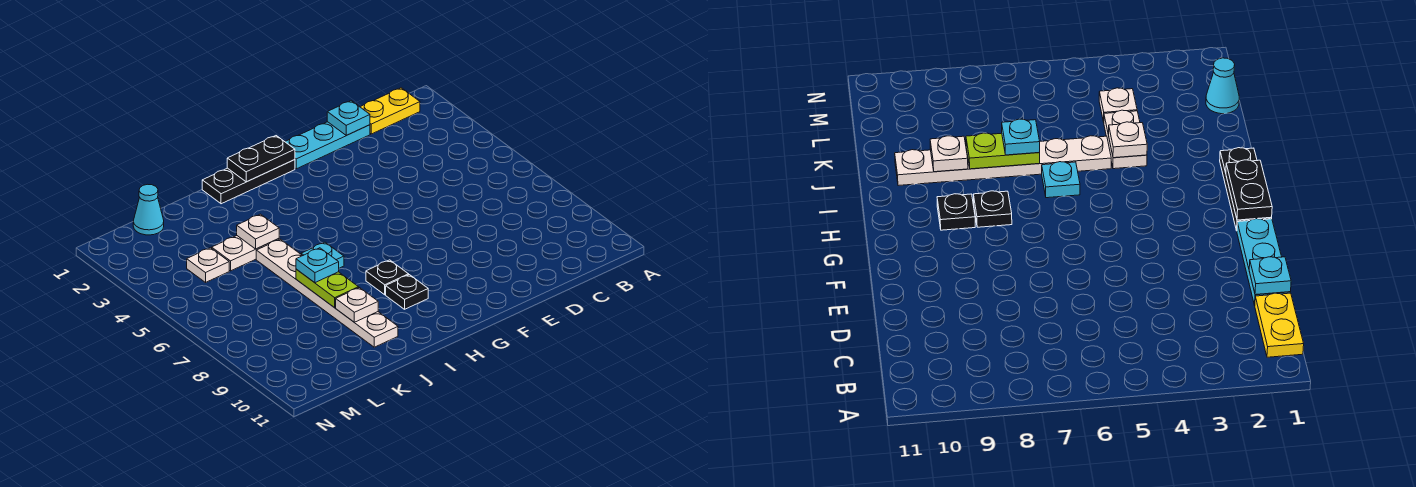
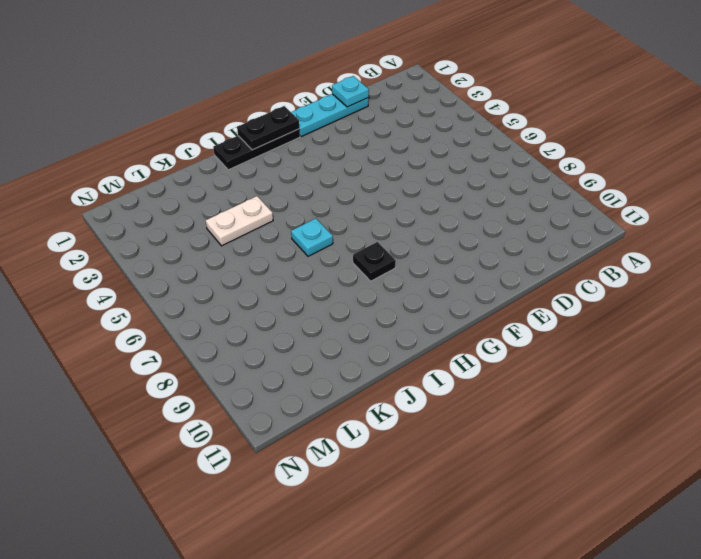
none -> yellow plate B1:C1 level 1
none -> black plate H9 level 1
none -> white plate J5:J10 level 1

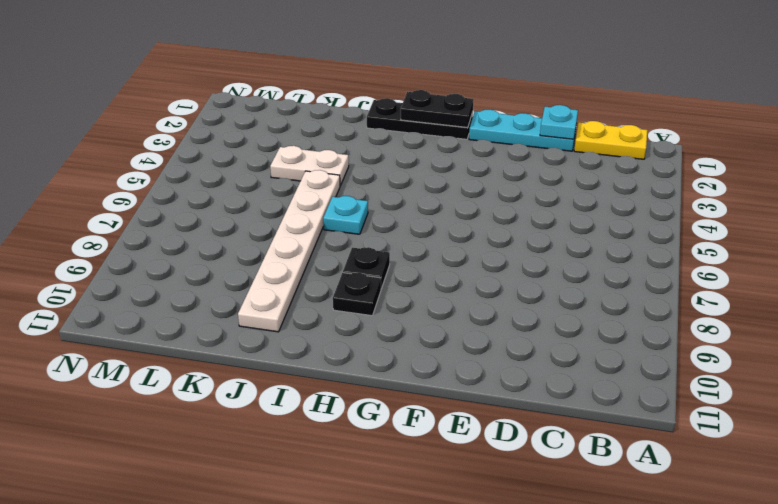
none -> cyan cone L1 level 1
none -> white plate L4 level 1
none -> white plate J4 level 2

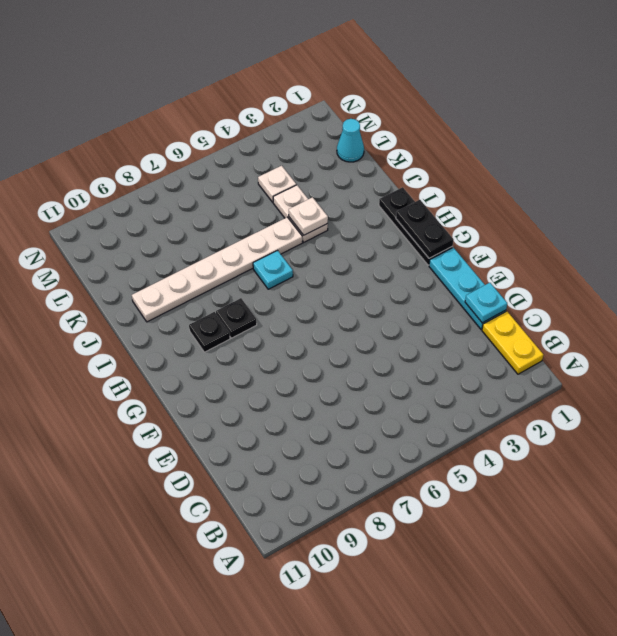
none -> lime plate J7:J8 level 2
none -> white plate J9 level 2
none -> cyan plate J7 level 3

